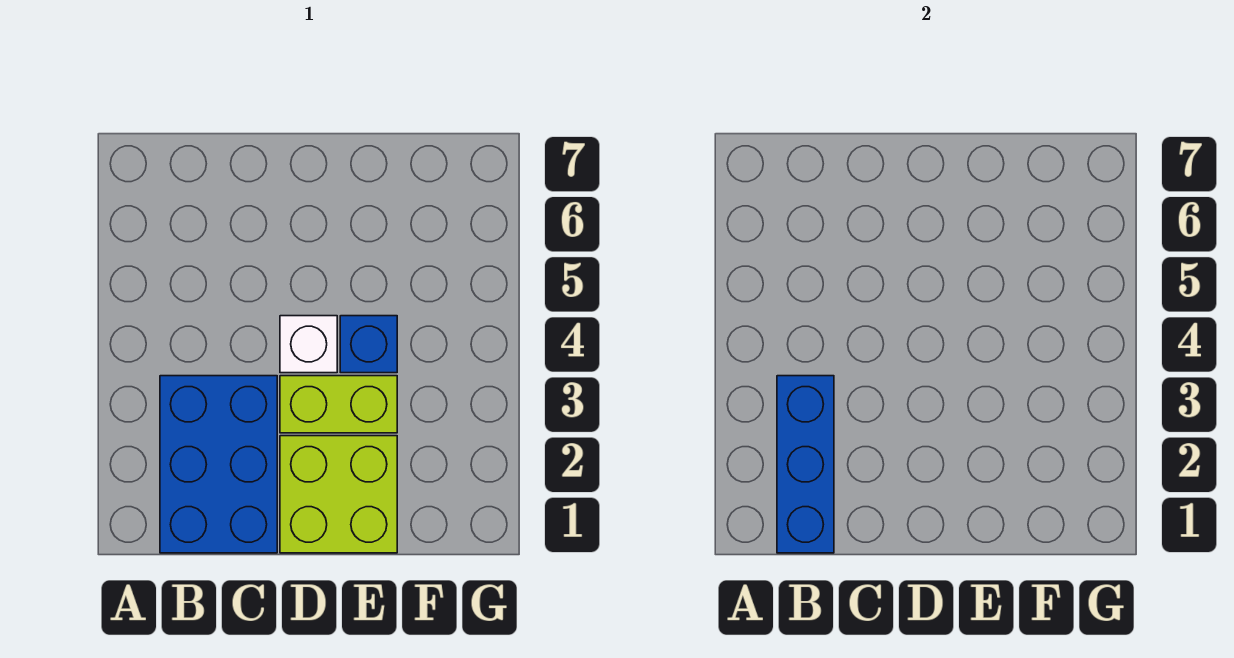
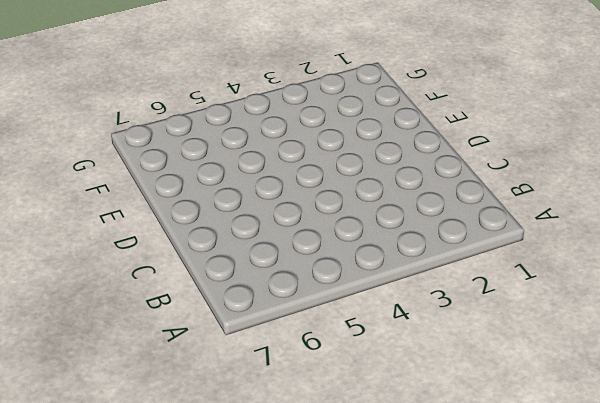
none -> blue brick B1:C3 level 1
none -> lime brick D1:E2 level 1

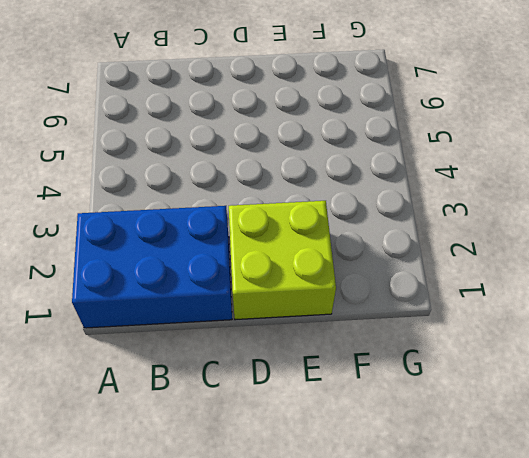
blue brick A1:C2 level 1 -> blue brick B1:C3 level 1
none -> lime brick D3:E3 level 1
none -> white brick D4 level 1

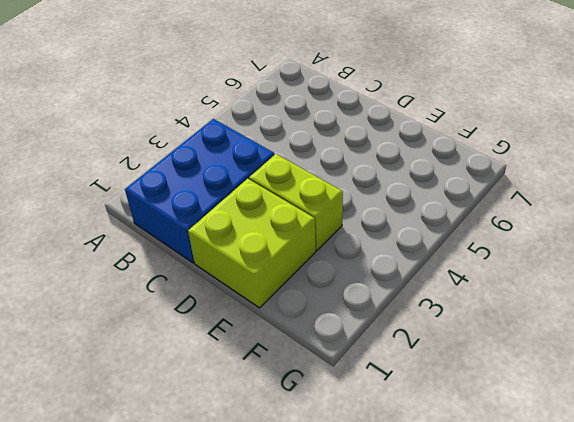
none -> white brick D4 level 1
none -> blue brick E4 level 1

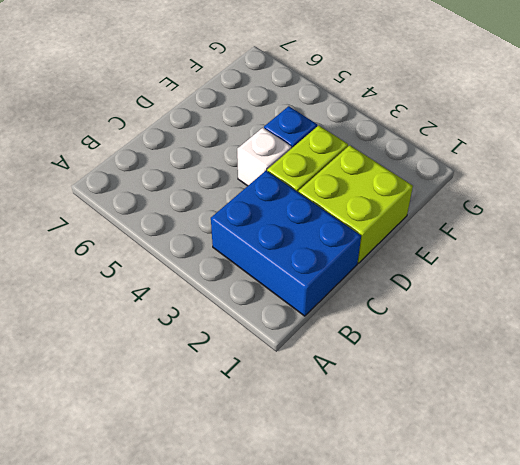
none -> blue brick B1:B3 level 2

